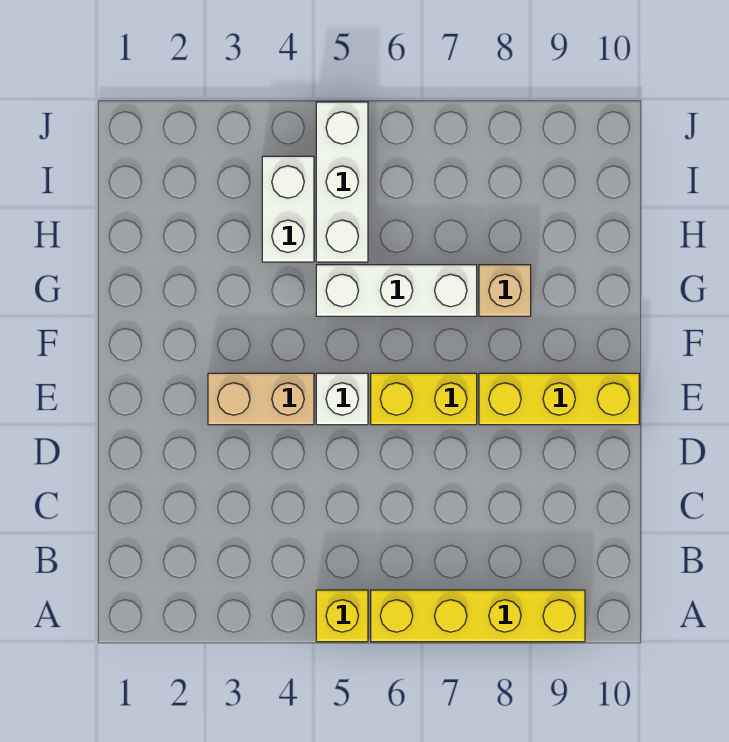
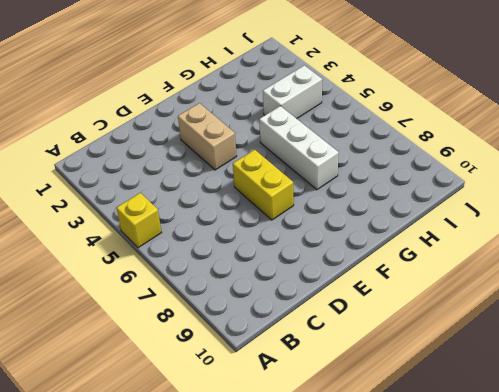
none -> yellow brick A6:A9 level 1
none -> white brick E5 level 1

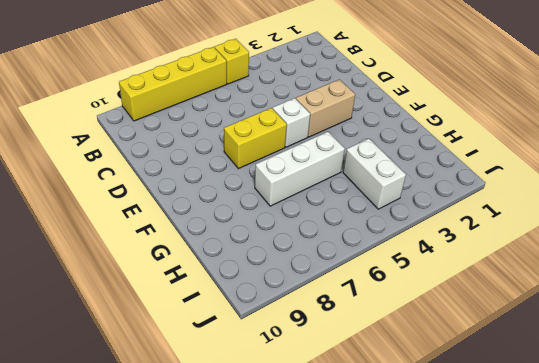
none -> yellow brick E8:E10 level 1
none -> tan brick G8 level 1

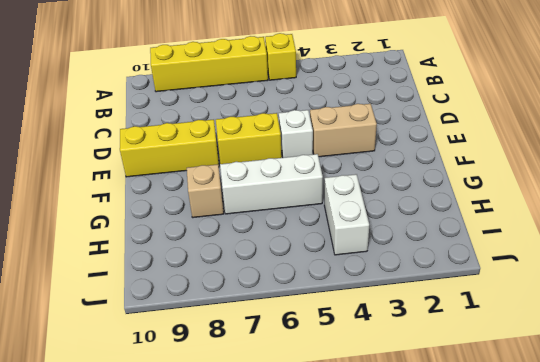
none -> white brick H5:J5 level 1

